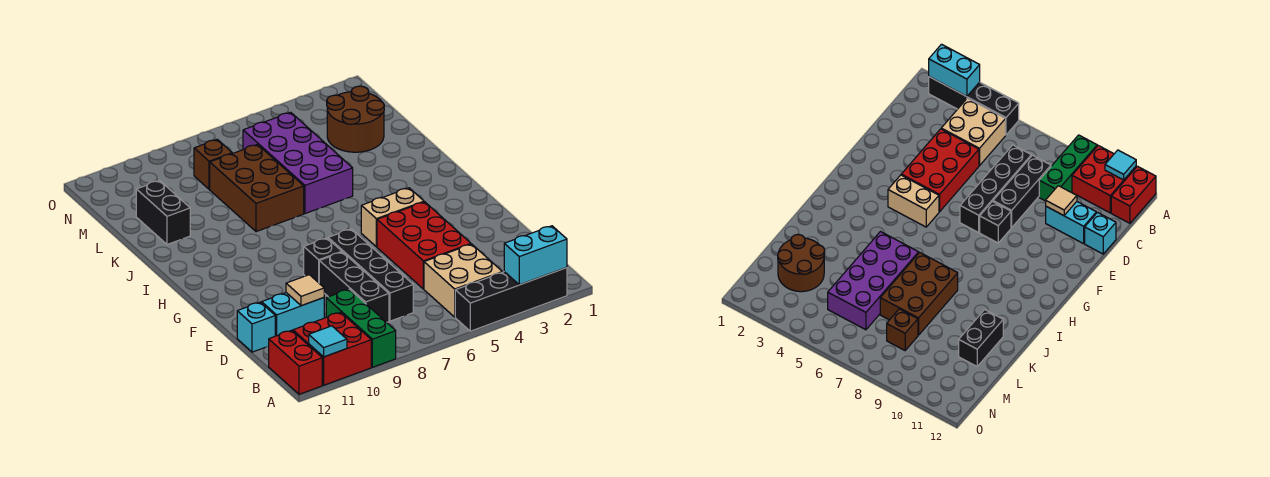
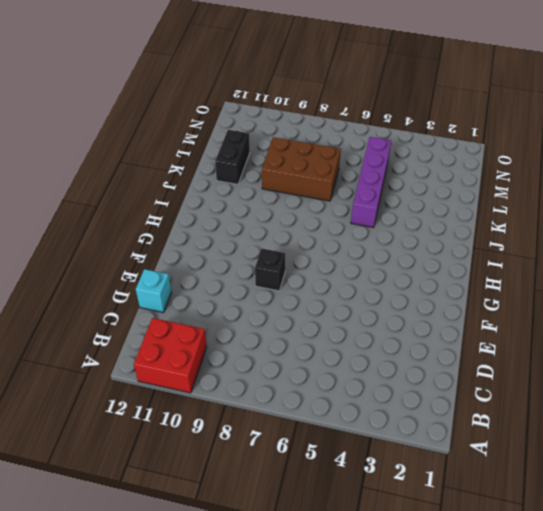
purple brick J5:M5 level 1 -> purple brick J5:M6 level 1
brown brick K7:L9 level 1 -> brown brick J7:L8 level 1
none -> black brick A2:A5 level 1
none -> green brick A9:C9 level 1
none -> red brick A12:B12 level 1

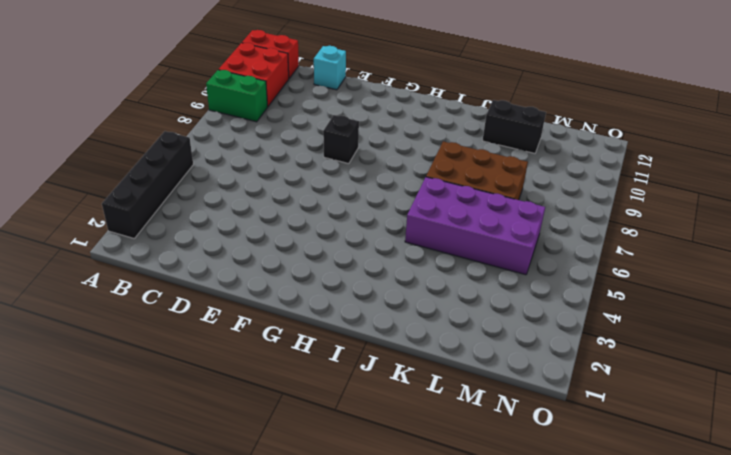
green brick A9:B9 level 1 -> green brick A9:C9 level 1
none -> tan brick B4:C5 level 1
none -> black brick C7:F7 level 1
none -> black brick C8:E8 level 1

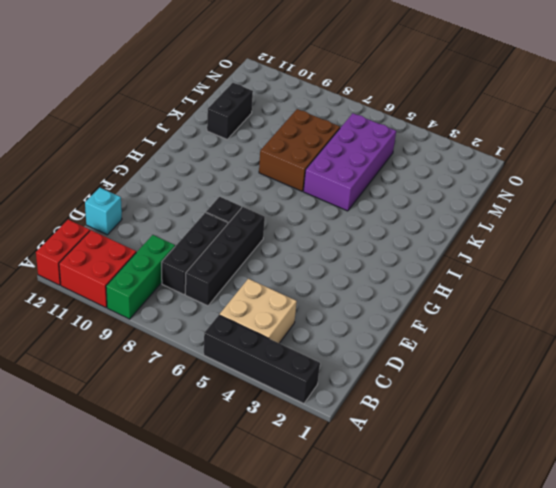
none -> red brick D4:F5 level 1
none -> cyan brick D10:D11 level 1
none -> tan brick G4:G5 level 1

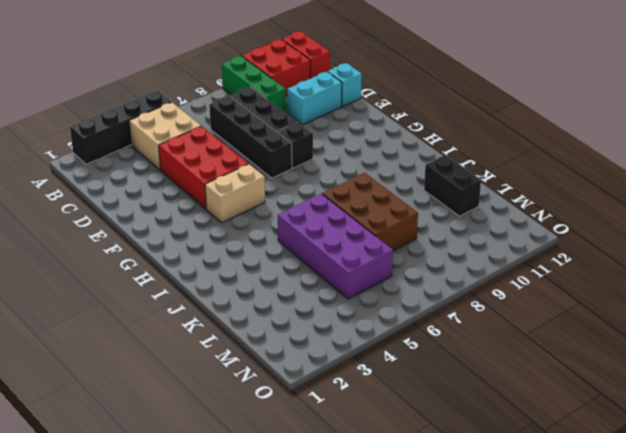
none -> brown round brick L2:M3 level 1
none -> brown brick M8 level 1
none -> cyan brick A2:A3 level 2

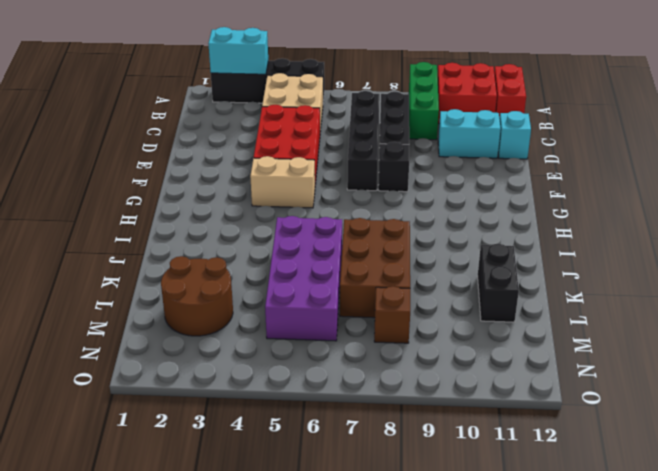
none -> cyan tile A11 level 2
none -> tan tile D10 level 2

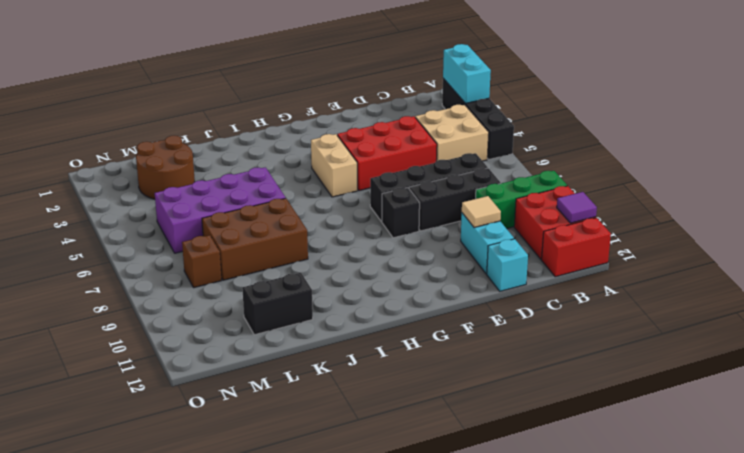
purple tile A11 level 2 -> cyan tile A11 level 2

